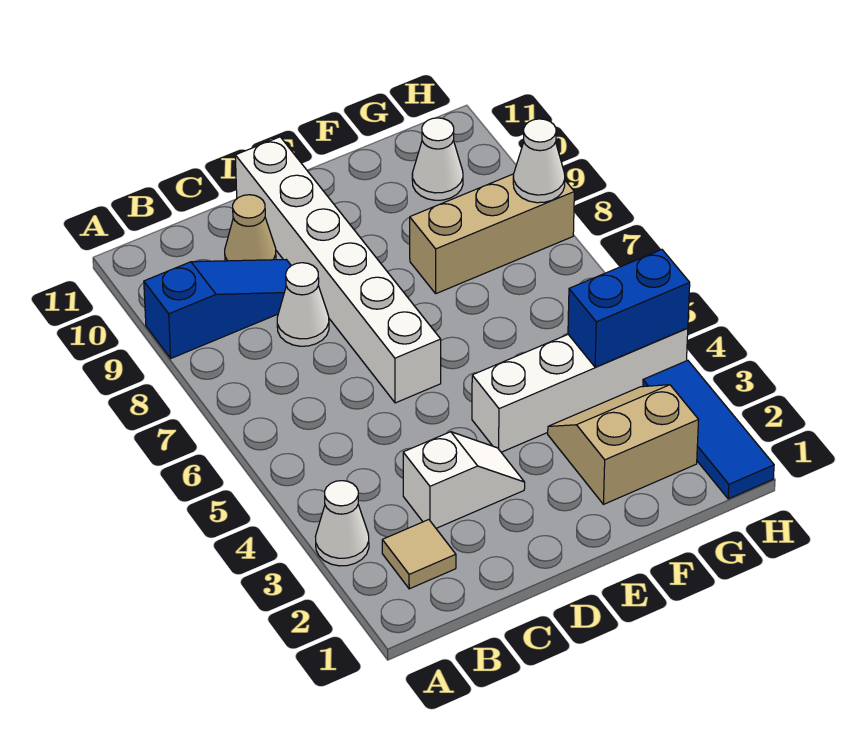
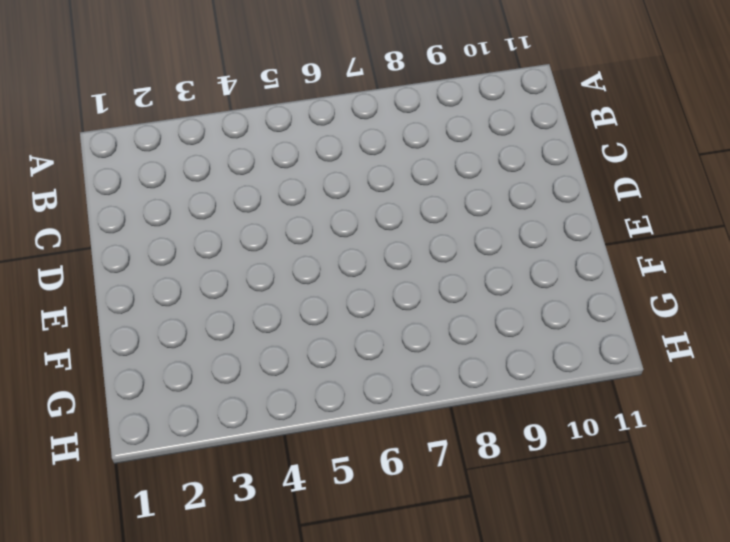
none -> white cone A3 level 1
none -> blue slope A9:C9 level 1 top A
none -> tan tile B2 level 1

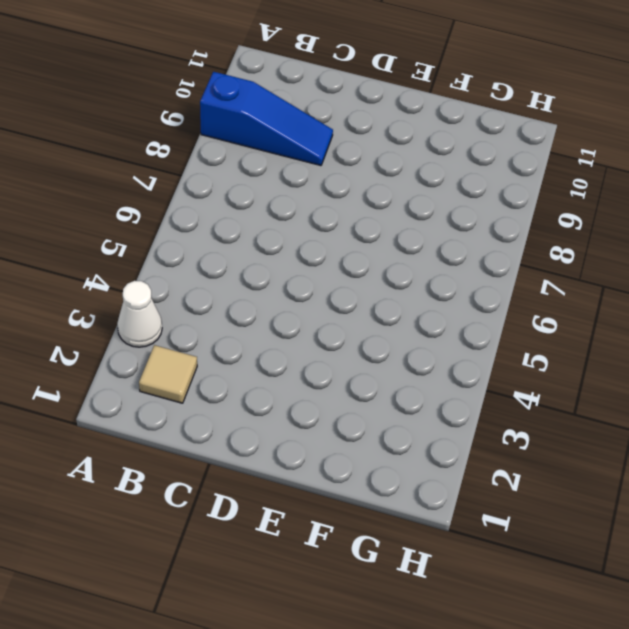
none -> white slope C3:D3 level 1 top C
none -> white cone C8 level 1
none -> tan cone C10 level 1

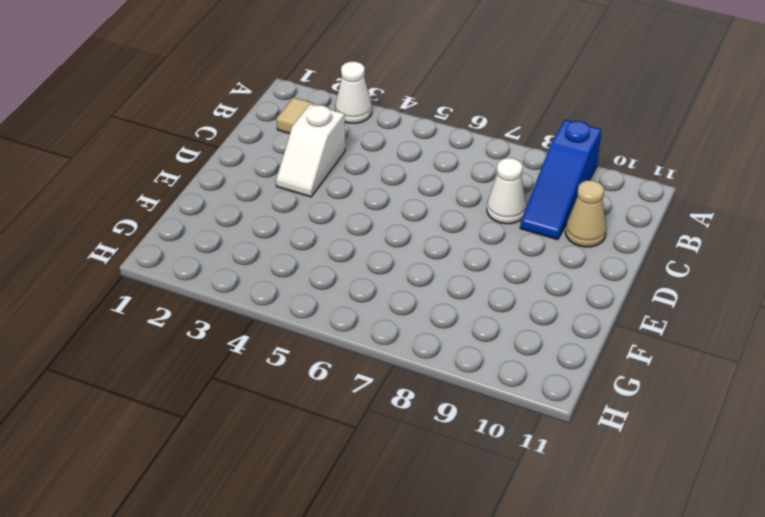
none -> white brick D6:D11 level 1
none -> white brick E4:H4 level 1
none -> tan slope F2:G3 level 1 top 2

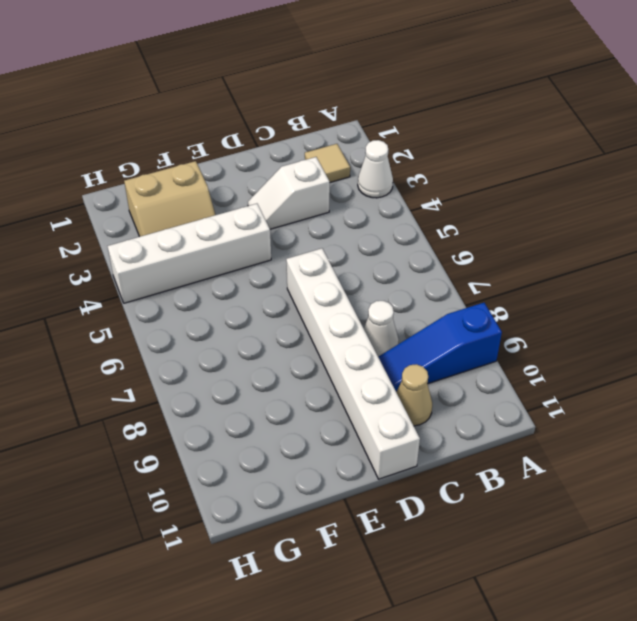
none -> tan brick F8:H8 level 1
none -> white cone G10 level 1
none -> blue tile H1:H3 level 1

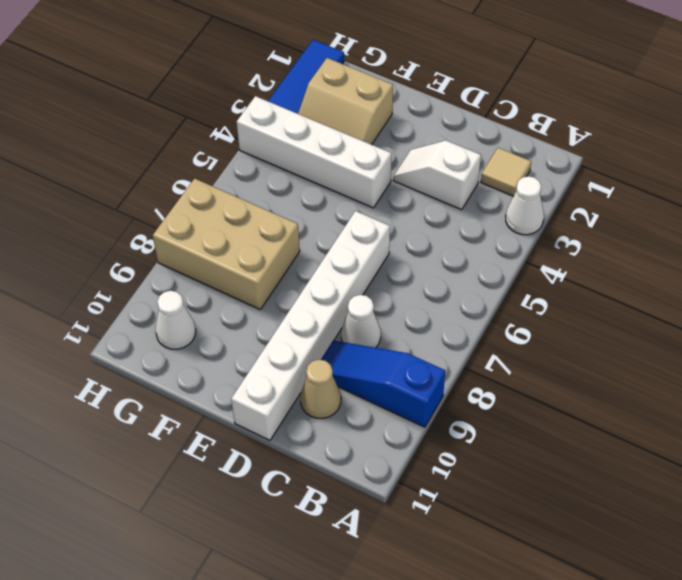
tan brick F7:H8 level 1 -> tan brick F8:H8 level 1
none -> blue brick G4:H4 level 2
none -> white cone H8 level 2

